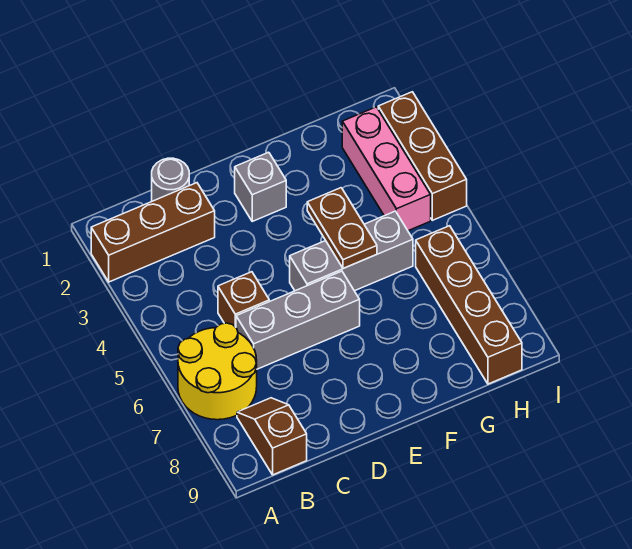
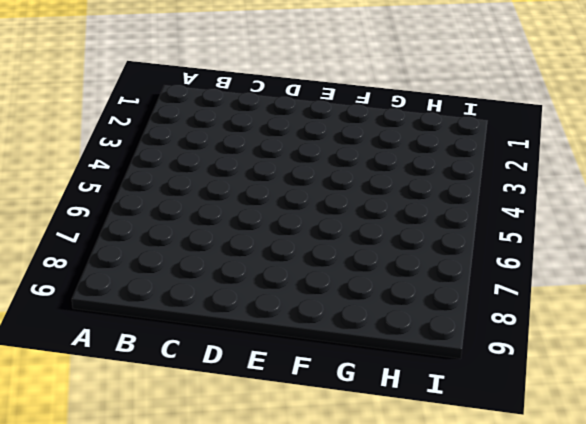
none -> brown brick A2:C2 level 1
none -> yellow round brick A6:B7 level 1
none -> brown slope B8:B9 level 1 top 9

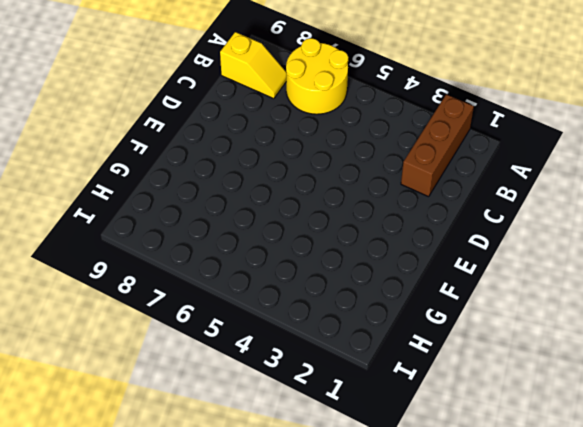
yellow slope B8:B9 level 1 top 9 -> brown slope B8:B9 level 1 top 9
none -> grey round brick C1 level 1
none -> brown brick C5 level 1
none -> grey brick C6:E6 level 1

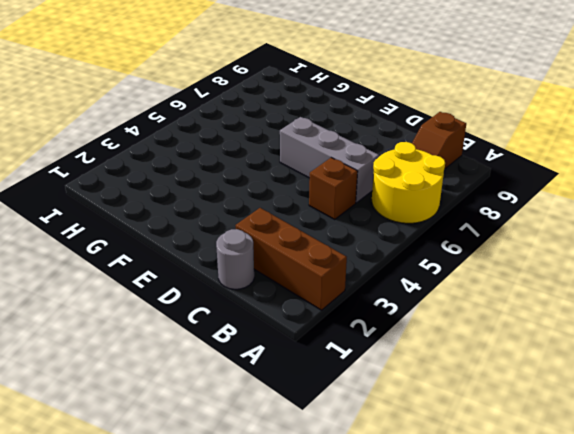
none -> grey brick E2 level 1
none -> grey brick E5:G5 level 1
none -> pink brick H2:H4 level 1

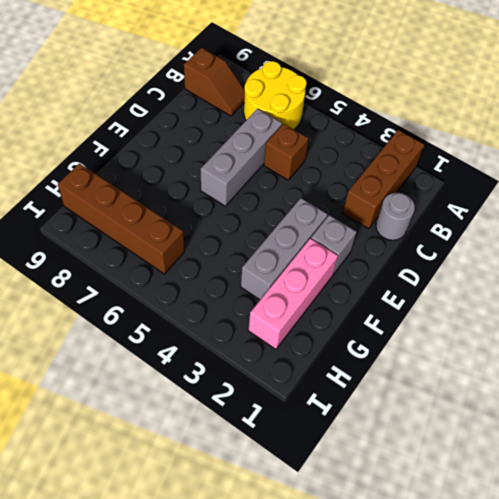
grey brick E3:G3 level 1 -> grey brick E5:G5 level 1
pink brick F2:H2 level 1 -> pink brick H2:H4 level 1
none -> brown brick I2:I4 level 1
none -> brown plate F4:F5 level 2

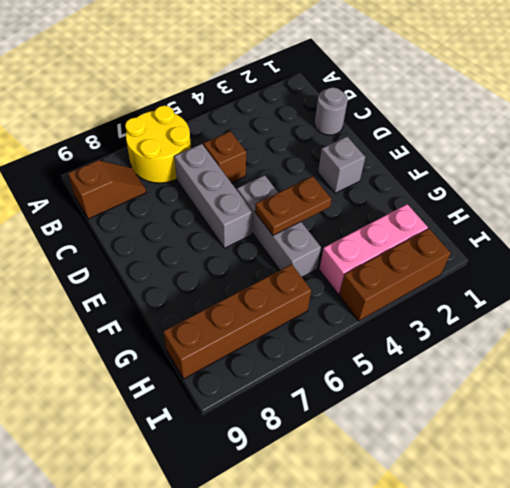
none -> brown brick A2:C2 level 1

